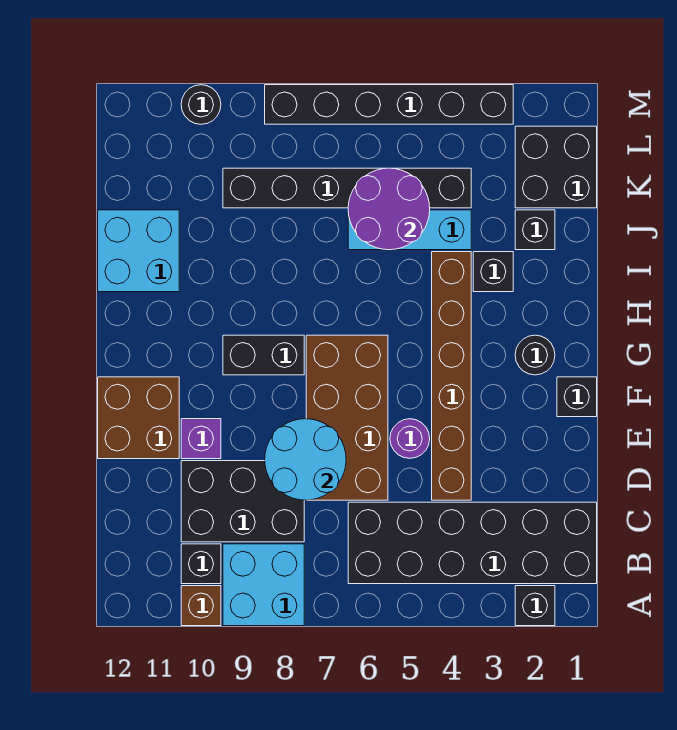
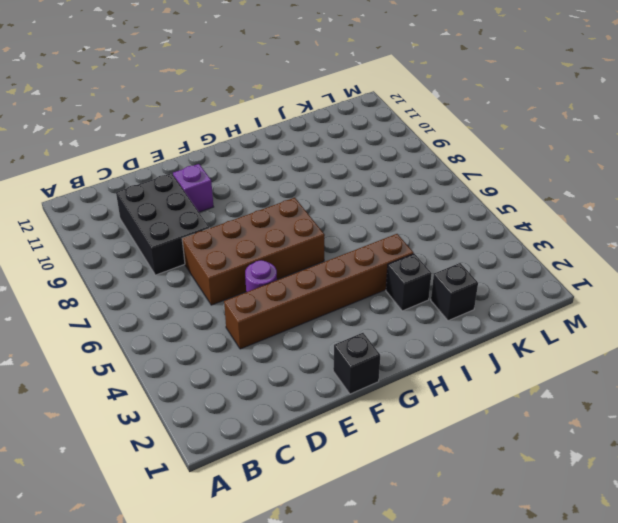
none -> black brick A2 level 1
none -> cyan brick A8:B9 level 1
none -> brown brick A10 level 1

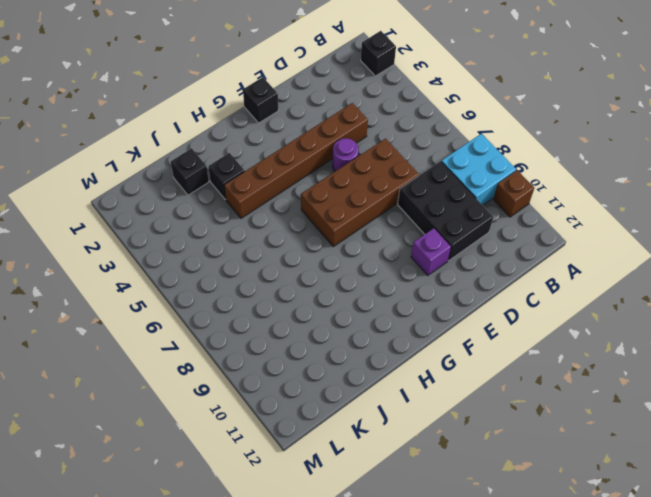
none -> black brick B1:C6 level 1
none -> black brick B10 level 1
none -> brown brick E11:F12 level 1

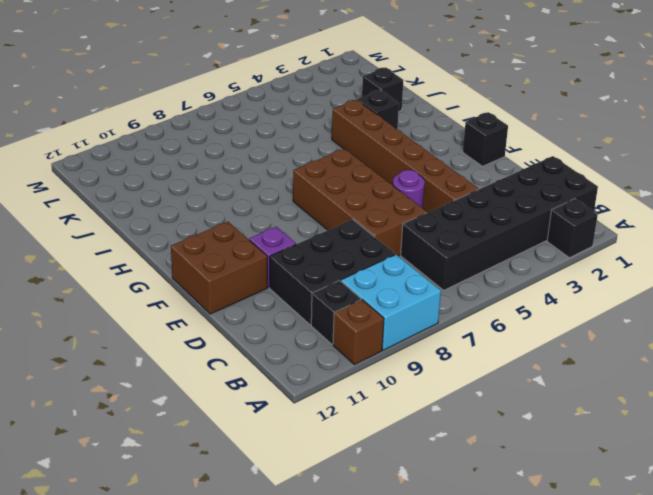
none -> black round brick G2 level 1
none -> black brick G8:G9 level 1
none -> cyan brick I11:J12 level 1

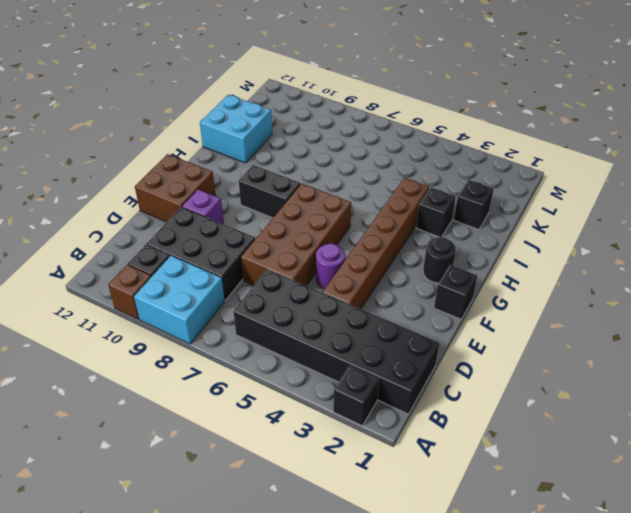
none -> cyan brick J4:J6 level 1
none -> black brick K1:L2 level 1
none -> black brick K4:K9 level 1

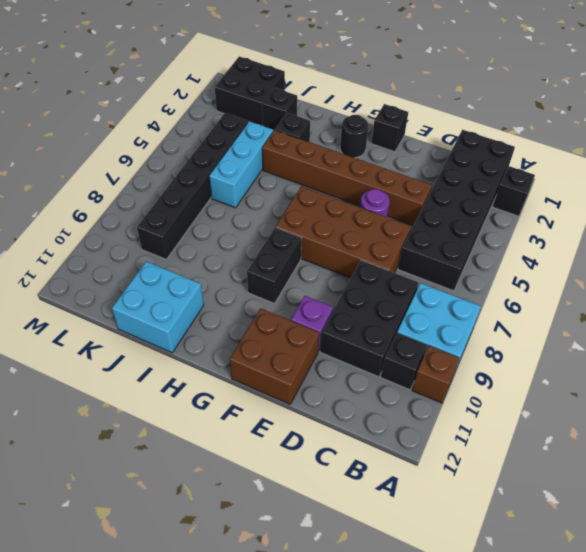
none -> black brick M3:M8 level 1
none -> black round brick M10 level 1
none -> cyan round brick D7:E8 level 2

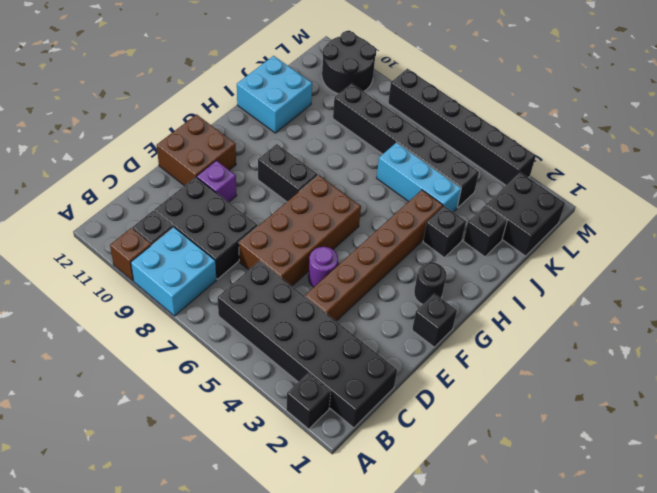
black round brick L10:M11 level 1 -> black round brick M10 level 1
none -> cyan round brick D7:E8 level 2
none -> purple round brick J5:K6 level 2

